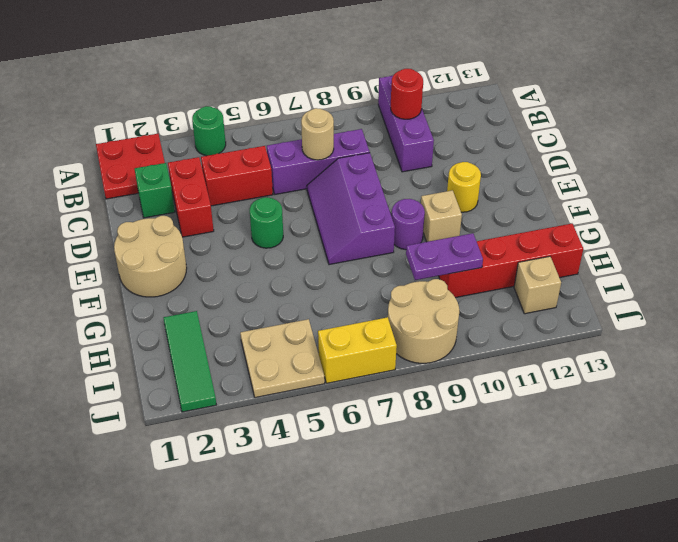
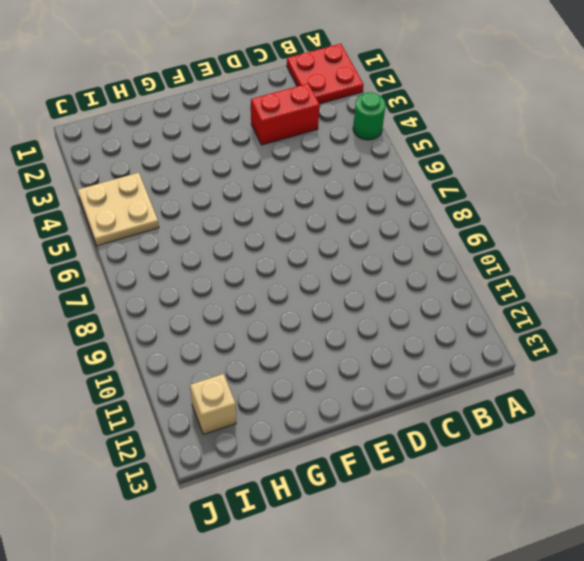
none -> purple brick A10:C10 level 1
none -> green brick C2 level 1
none -> red brick C4:C5 level 1

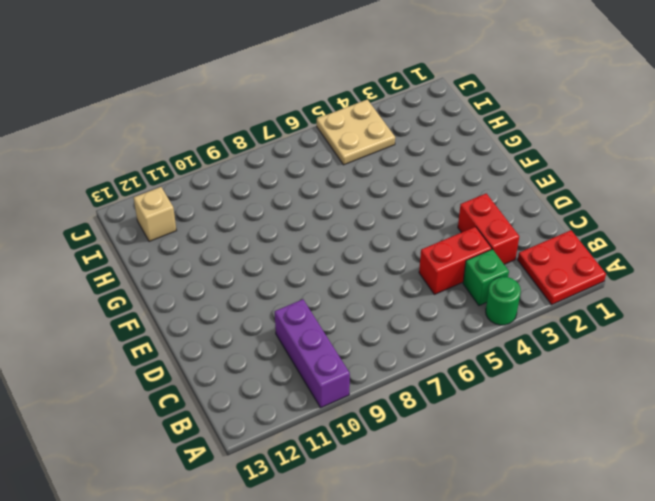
green brick B4 level 1 -> green brick C2 level 1
none -> purple brick C6:C8 level 1
none -> purple slope D7:F8 level 1 top 8
none -> tan round brick E1:F2 level 1

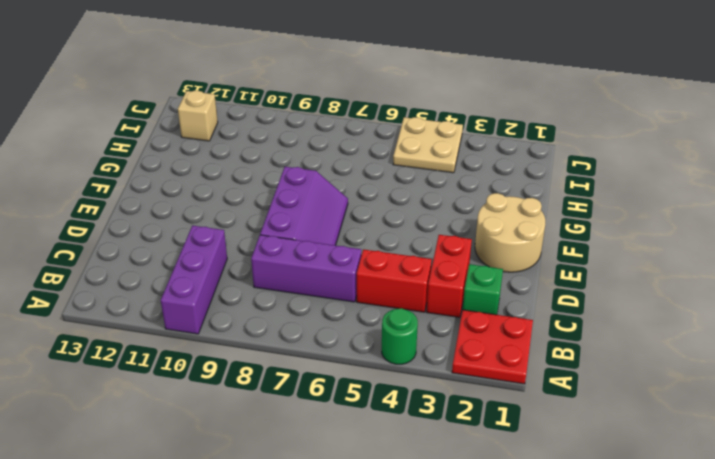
none -> green round brick E5 level 1
none -> yellow round brick E11 level 1
none -> purple round brick F9 level 1

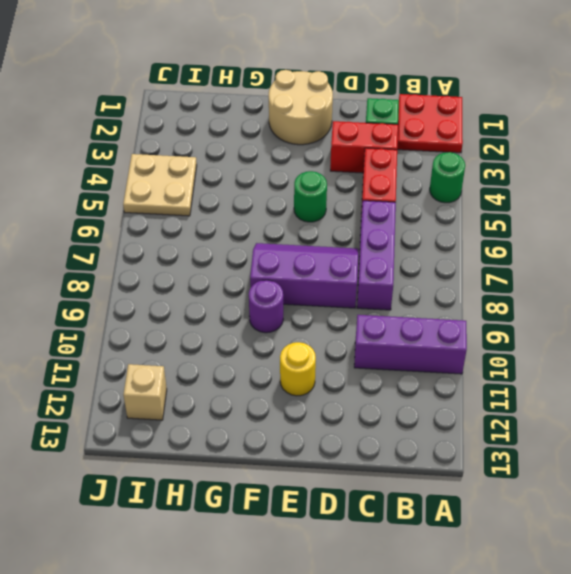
none -> tan brick F10 level 1
none -> green tile H2:J2 level 1
none -> red brick H10:H13 level 1

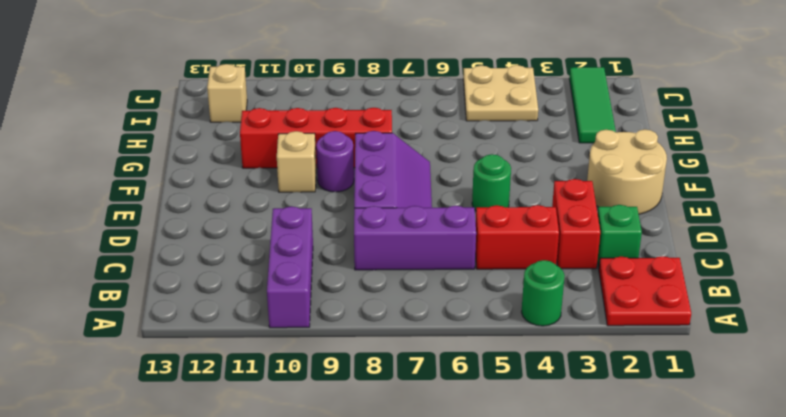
red brick G8:G11 level 1 -> red brick H10:H13 level 1
none -> yellow round brick E11 level 1
none -> tan round brick I8:J9 level 1
none -> yellow brick J6:J7 level 1

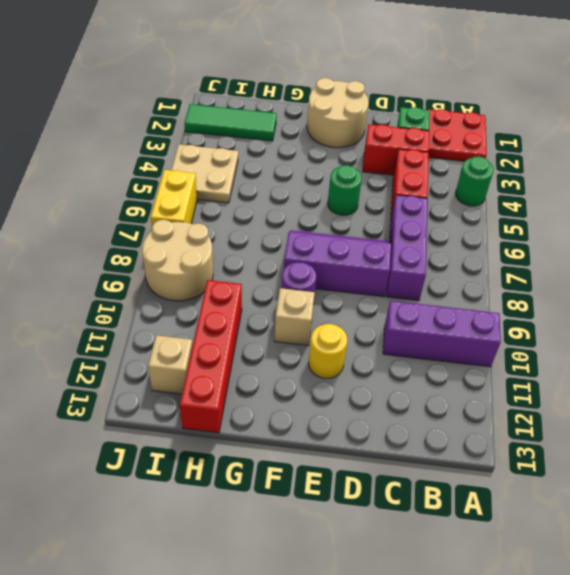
none -> red round brick B10 level 2
none -> tan round brick C7 level 2
none -> purple plate H9:H10 level 2

